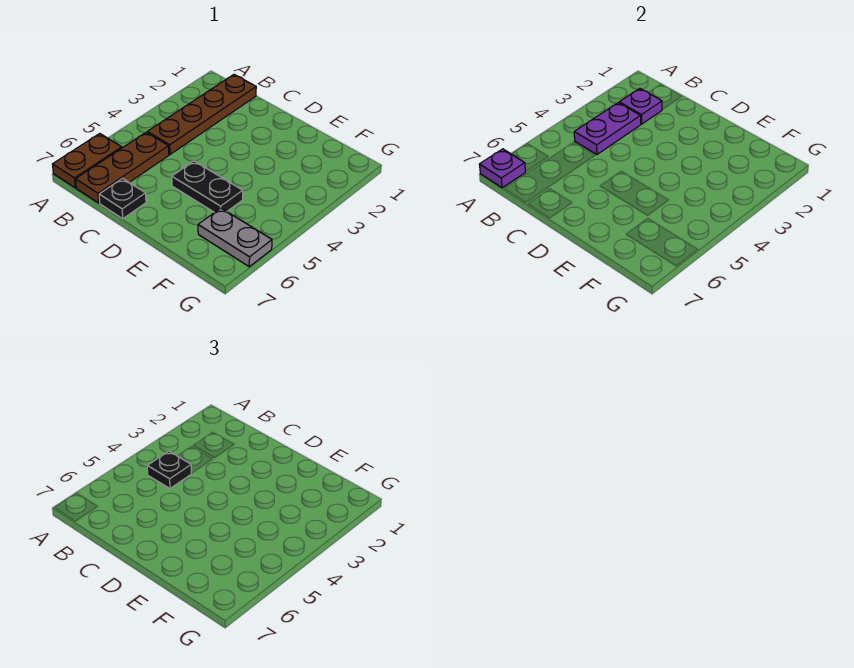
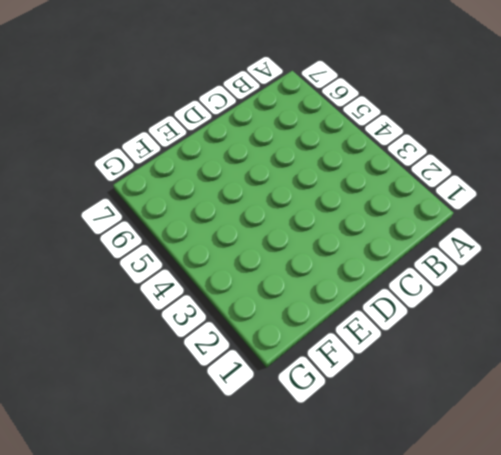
none -> brown plate A6:A7 level 1
none -> brown plate B1:B4 level 1

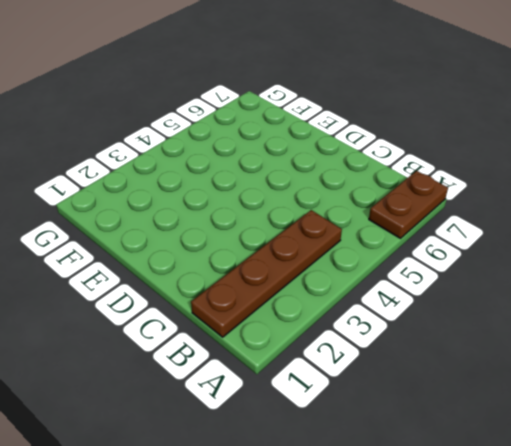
none -> brown plate B5:B7 level 1
none -> black plate C7 level 1

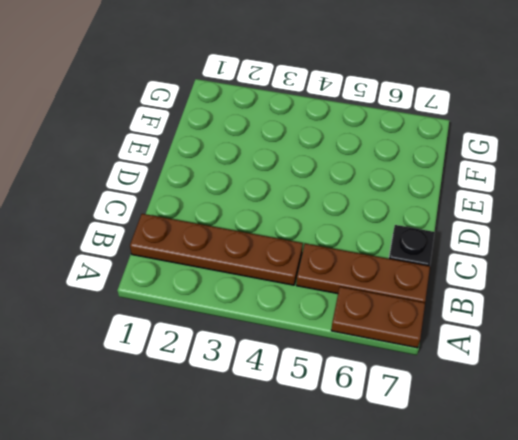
none -> black plate D5:E5 level 1
none -> grey plate F6:G6 level 1

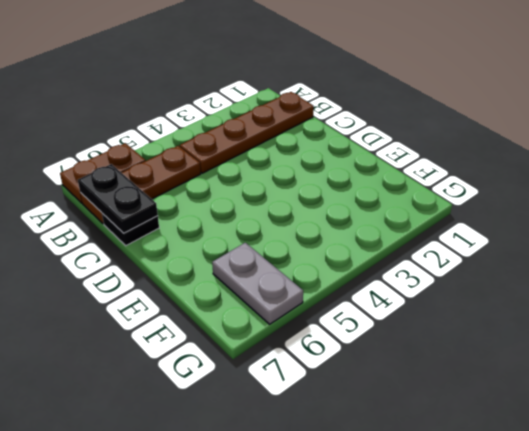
black plate B7:C7 level 2 -> black plate D5:E5 level 1
none -> purple plate A7 level 2
none -> purple plate B2 level 2

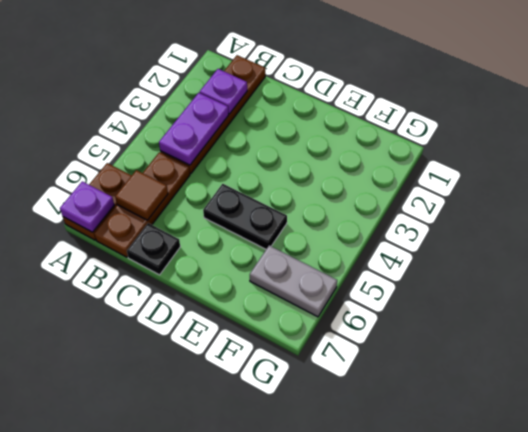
brown tile B6 level 2 -> none
none -> black plate B4 level 3

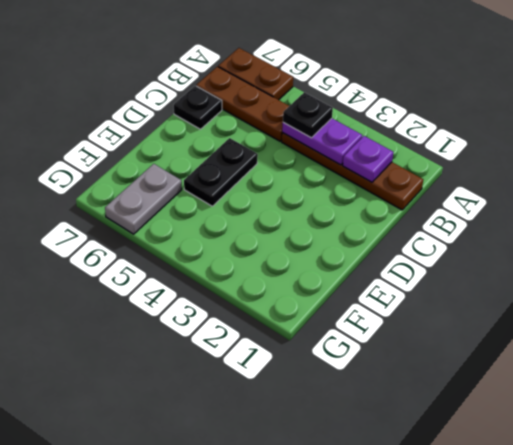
none -> purple plate A7 level 2

